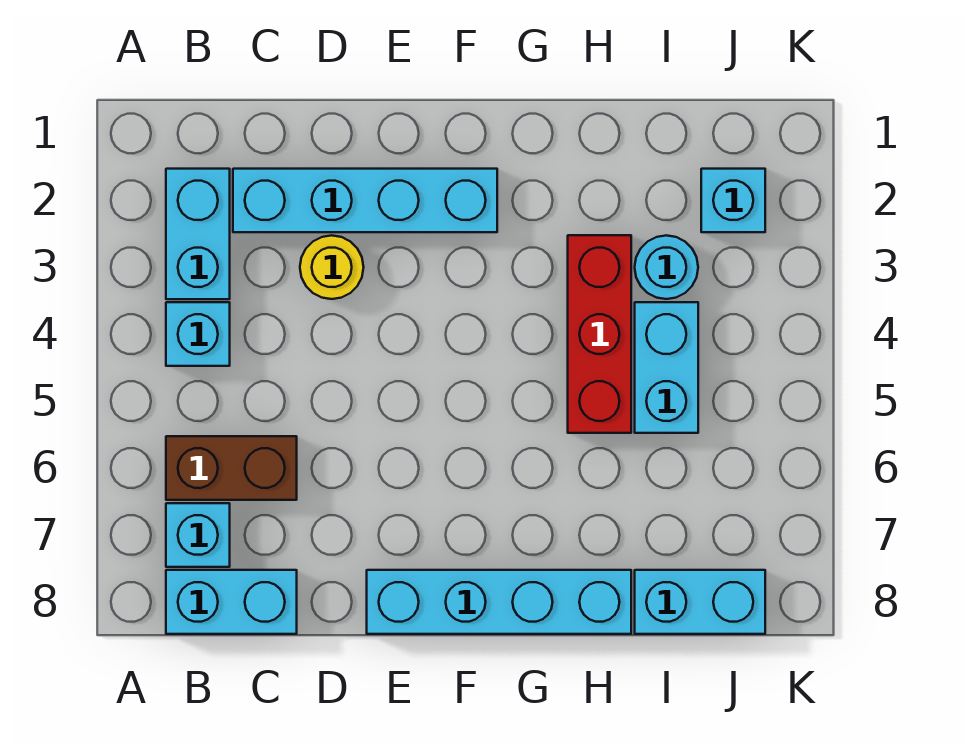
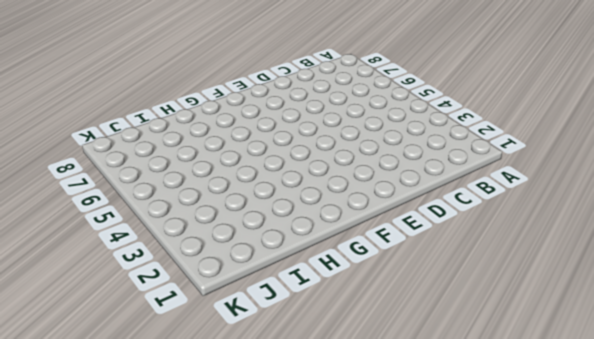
none -> cyan brick B2:B3 level 1
none -> cyan brick B4 level 1
none -> brown brick B6:C6 level 1

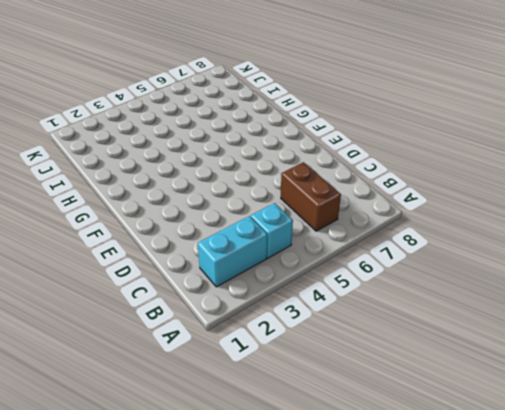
none -> cyan brick B7 level 1
none -> cyan brick B8:C8 level 1
none -> cyan brick C2:F2 level 1

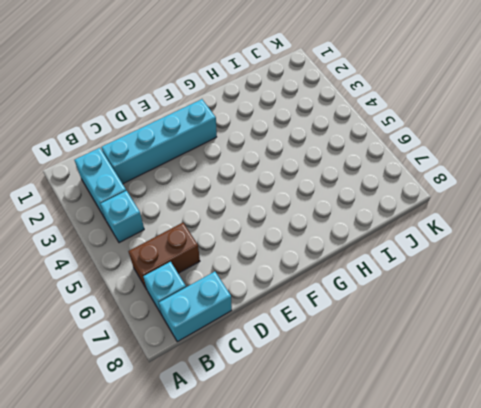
none -> yellow round brick D3 level 1
none -> cyan brick E8:H8 level 1
none -> red brick H3:H5 level 1

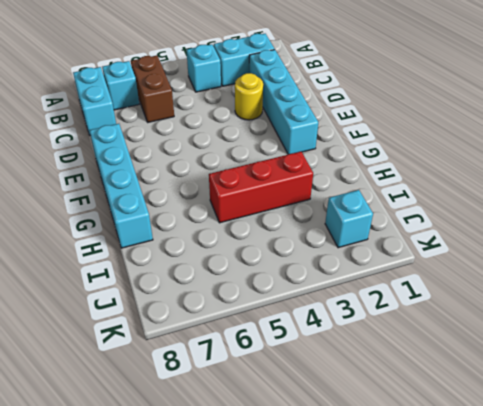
none -> cyan round brick I3 level 1
none -> cyan brick I4:I5 level 1
none -> cyan brick I8:J8 level 1

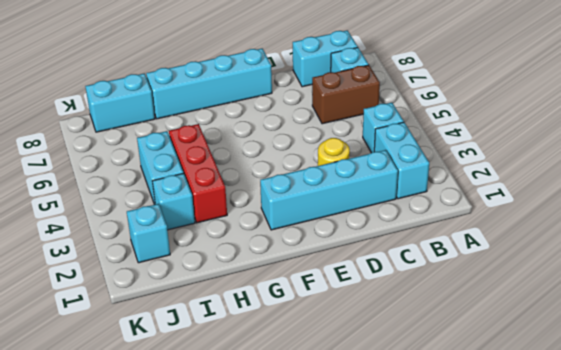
cyan brick I3 level 1 -> cyan round brick I3 level 1

